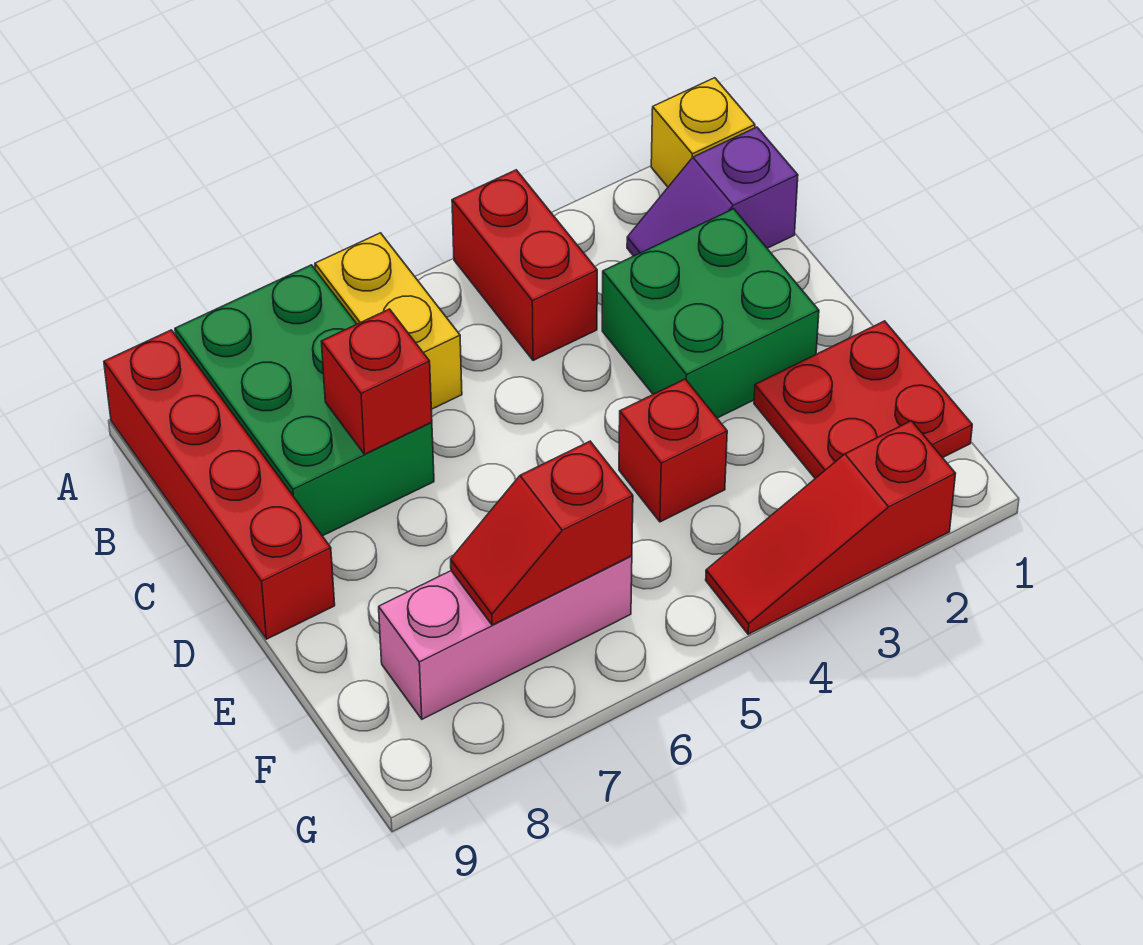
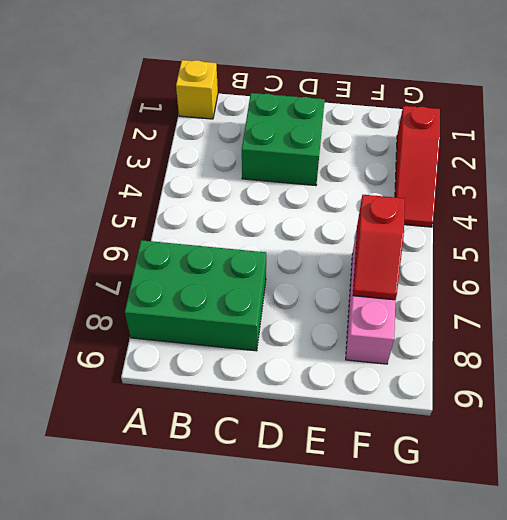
none -> red brick A4:B4 level 1
none -> yellow brick A6:B6 level 1
none -> red brick A9:D9 level 1

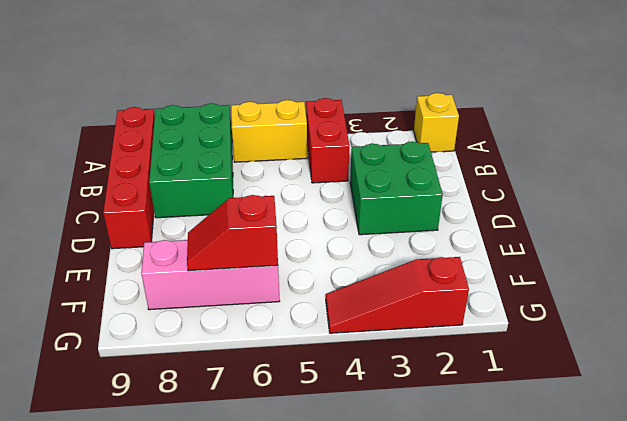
yellow brick A5:A6 level 1 -> yellow brick A6:B6 level 1
none -> purple slope B1:B2 level 1 top 1
none -> red plate E1:F2 level 1
none -> red brick E4 level 1

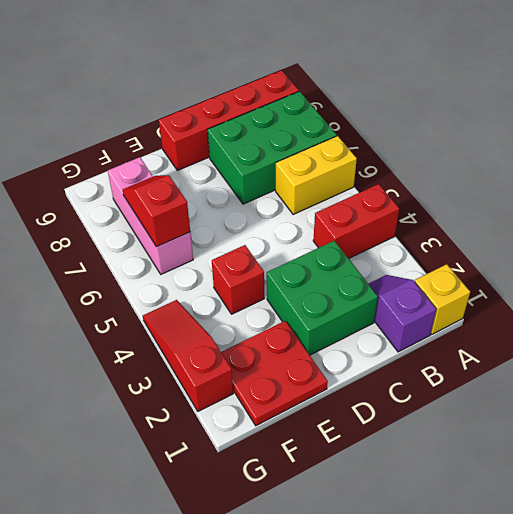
none -> red brick C7 level 2

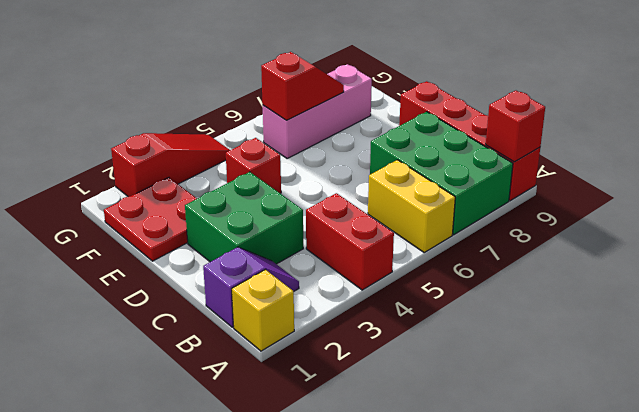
red brick A9 level 2 -> red brick C7 level 2

